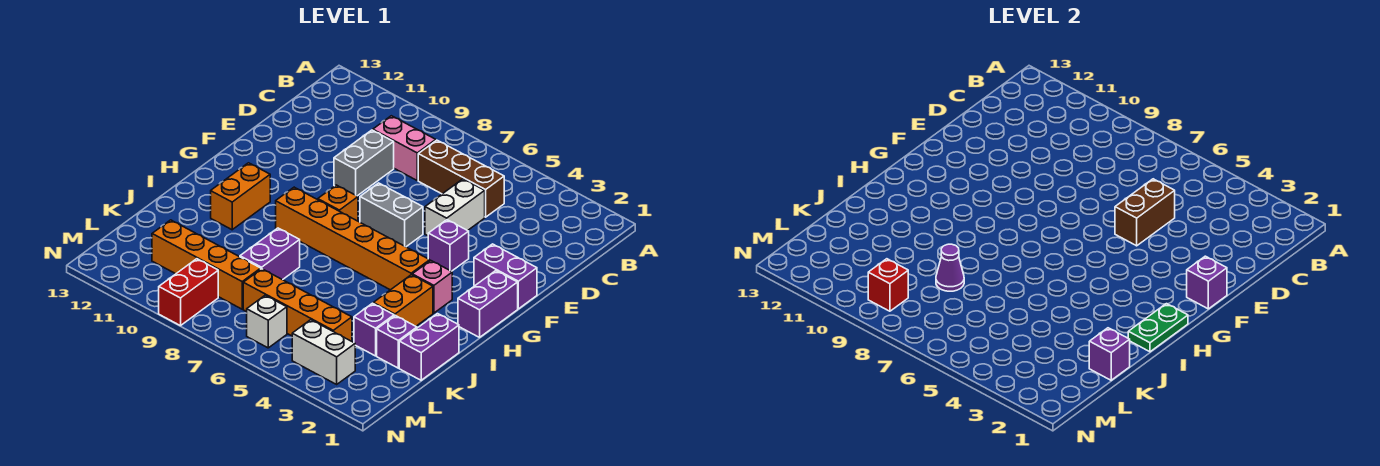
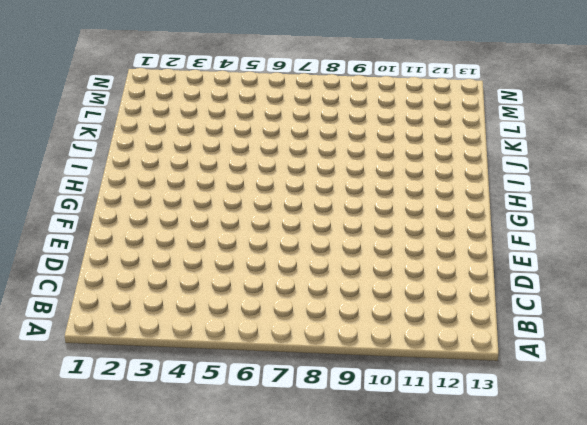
none -> brown brick C5:C7 level 1
none -> pink brick C8:C9 level 1
none -> white brick D5:E5 level 1

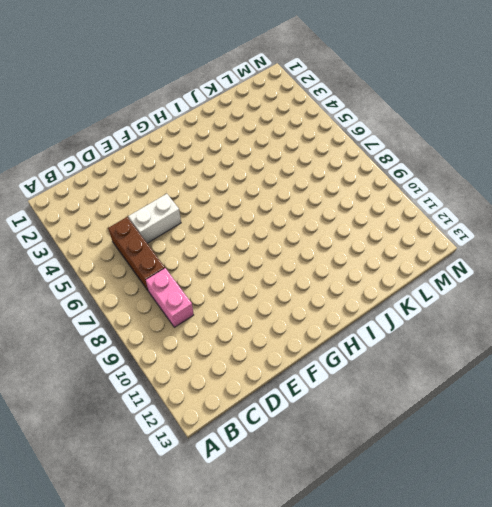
none -> grey brick D9:E9 level 1
none -> purple brick F1:F2 level 1
none -> purple brick F4 level 1

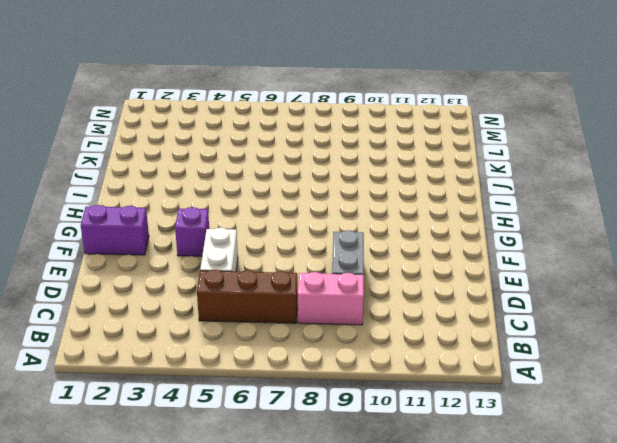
none -> grey brick F6:F7 level 1
none -> purple brick G1:H1 level 1
none -> orange brick G8 level 1

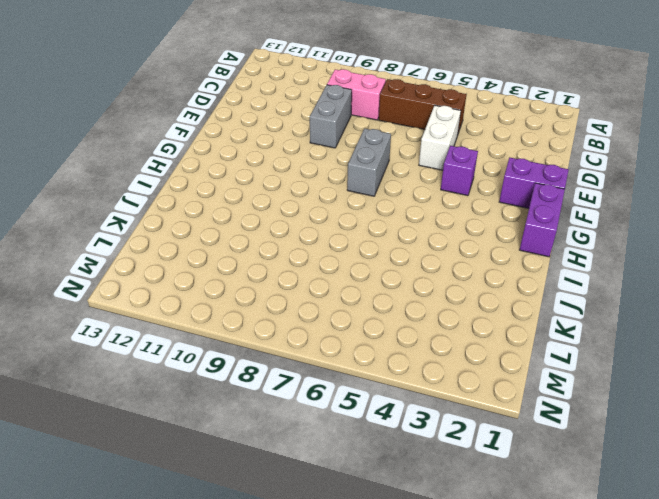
grey brick F7:G7 level 1 -> grey brick F6:F7 level 1
none -> orange brick G8 level 1
none -> pink brick H3 level 1
none -> orange brick H4:H9 level 1

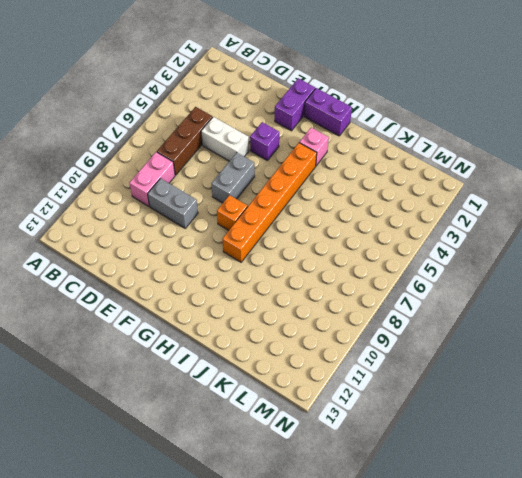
none -> orange brick H11:I11 level 1
none -> orange brick I3:J3 level 1
none -> purple brick J1:K1 level 1

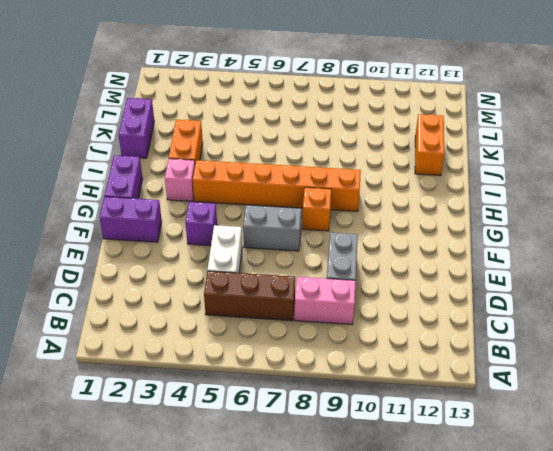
orange brick J12:K12 level 1 -> orange brick H11:I11 level 1
none -> purple brick J8:K8 level 1
none -> purple brick K2 level 1
none -> purple brick K3 level 1

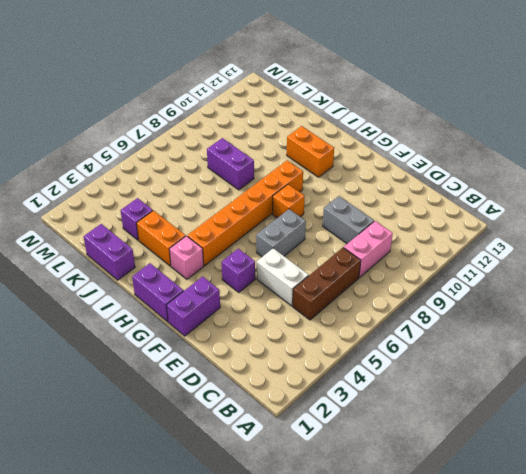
none -> purple brick K2 level 1
none -> orange brick L4:L7 level 1
none -> orange brick L8:L11 level 1

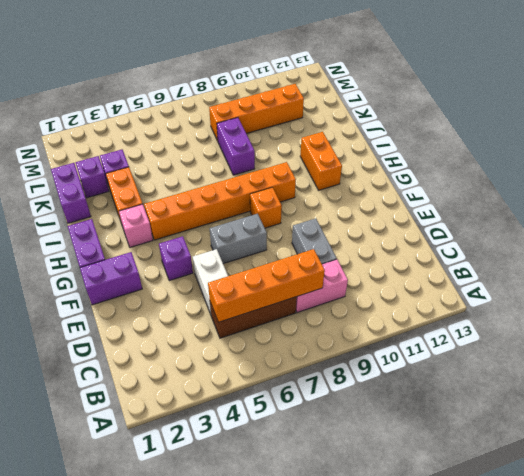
orange brick C5:C8 level 2 -> orange brick L4:L7 level 1
none -> white brick M3:M4 level 1
none -> white brick M6 level 1
none -> red brick M9:N9 level 1

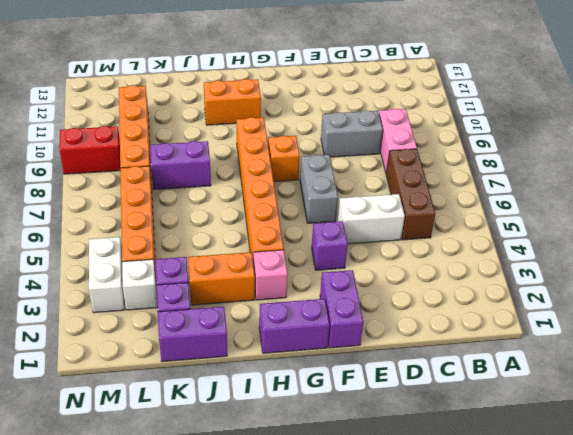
white brick L3 level 1 -> white brick M6 level 1
none -> brown brick D5:E5 level 2
none -> purple brick F1 level 2
none -> green plate H1:I1 level 2

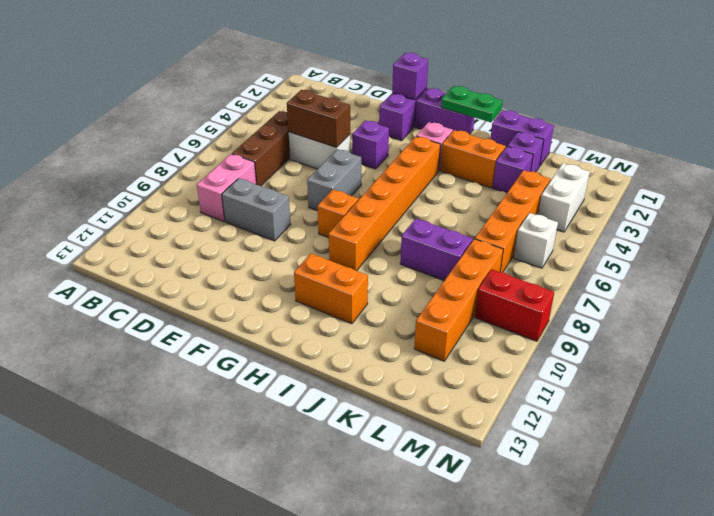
none -> purple brick K1 level 2
none -> purple cone K8 level 2
none -> red brick M9 level 2

